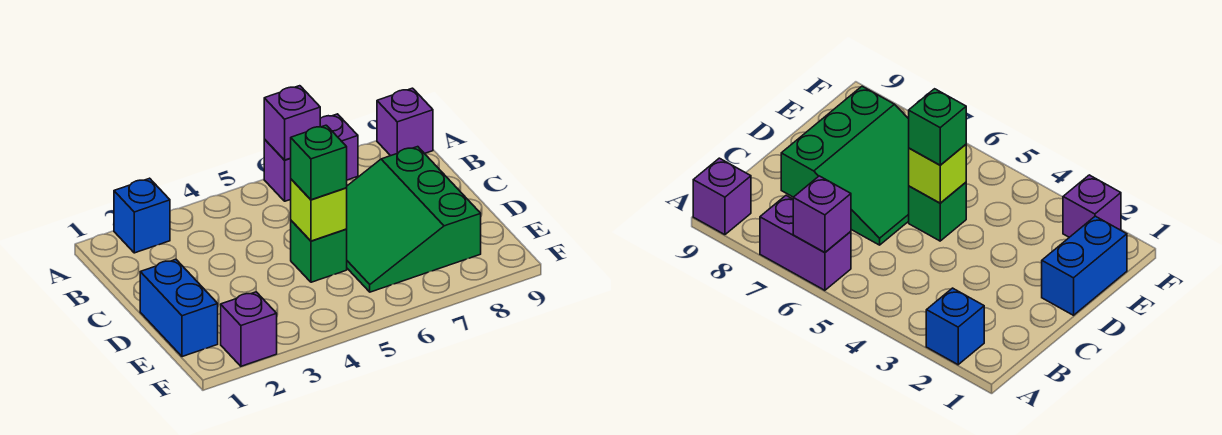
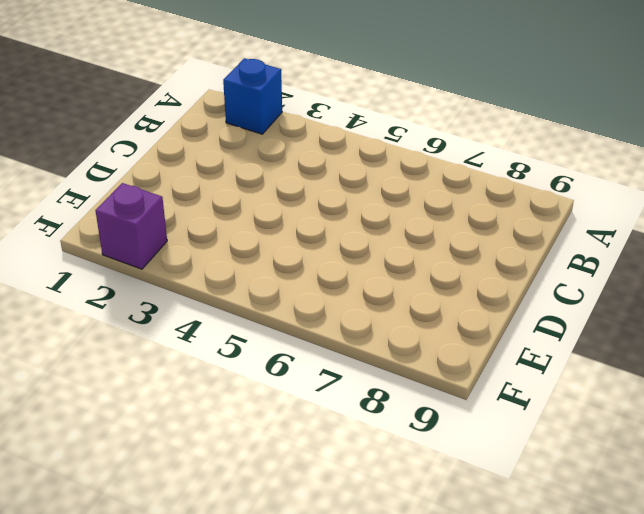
none -> purple brick A6:A7 level 1
none -> purple brick A9 level 1

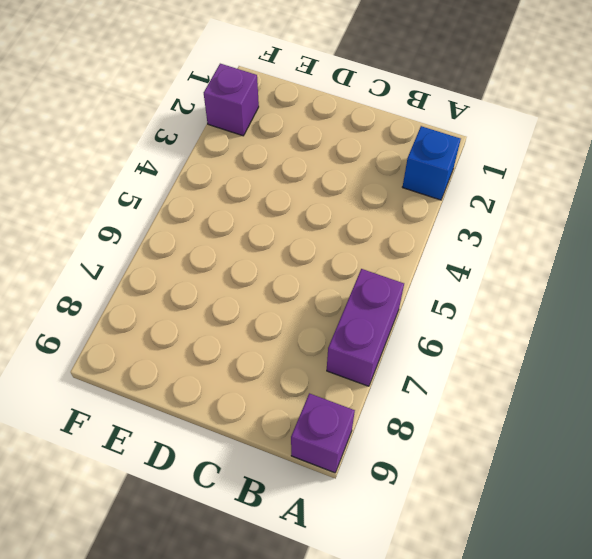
none -> green slope C6:E8 level 1 top 8
none -> blue brick D1:E1 level 1

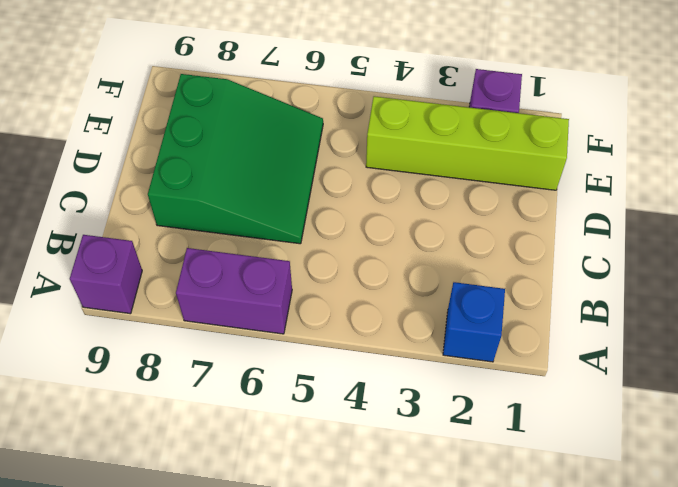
lime brick E1:E4 level 1 -> blue brick D1:E1 level 1
none -> green brick D5 level 1
none -> purple brick A6 level 2

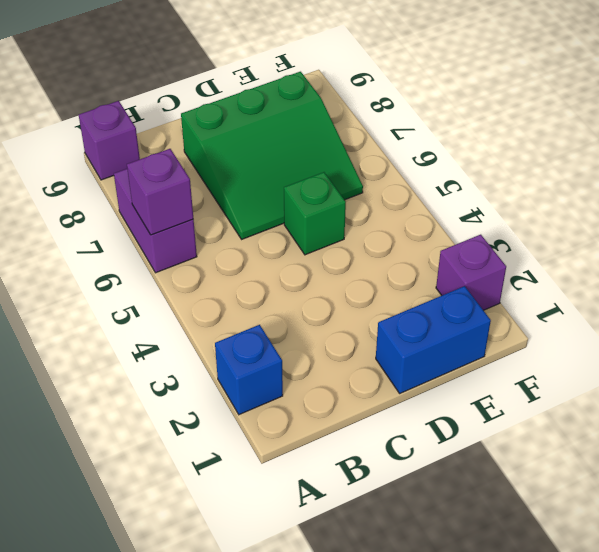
none -> lime brick D5 level 2
none -> green brick D5 level 3

